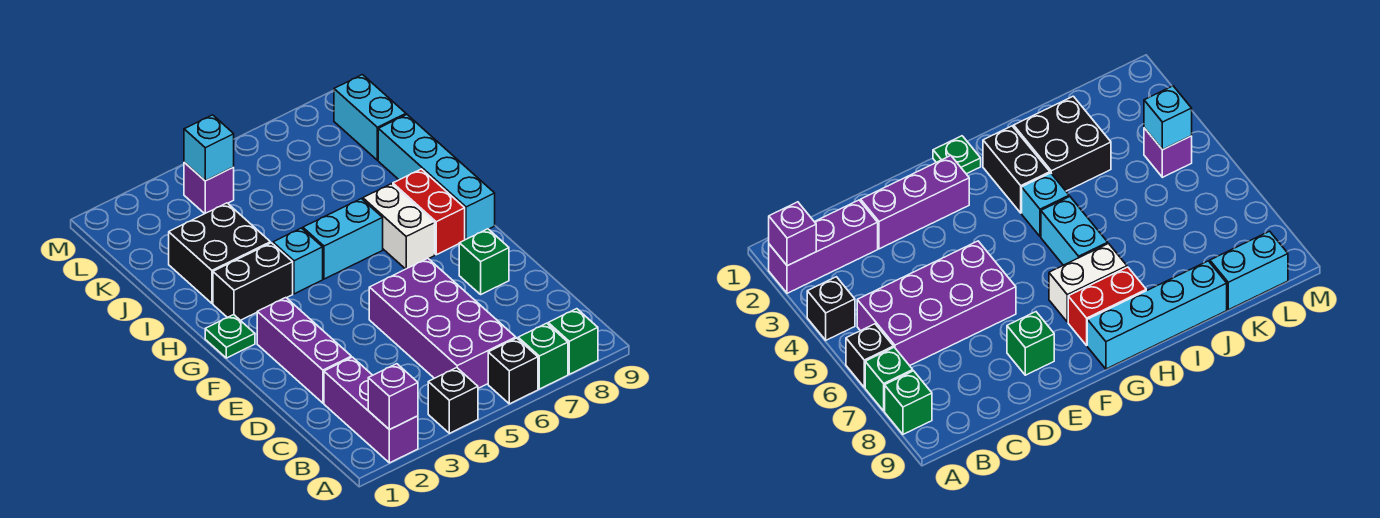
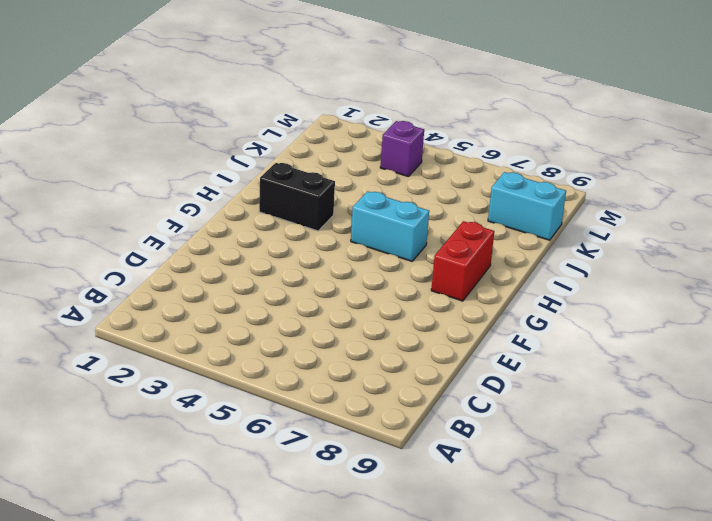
cyan brick K8:K9 level 1 -> cyan brick K9:L9 level 1
none -> purple brick A2:C2 level 1
none -> black brick A4 level 1
none -> black brick A6 level 1

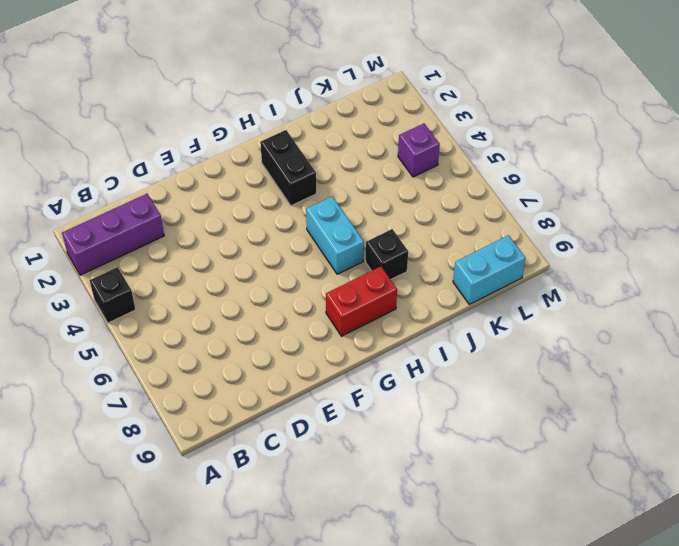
black brick I7 level 1 -> black brick A6 level 1
none -> green brick A7 level 1
none -> green brick A8 level 1
none -> purple brick B5:E6 level 1

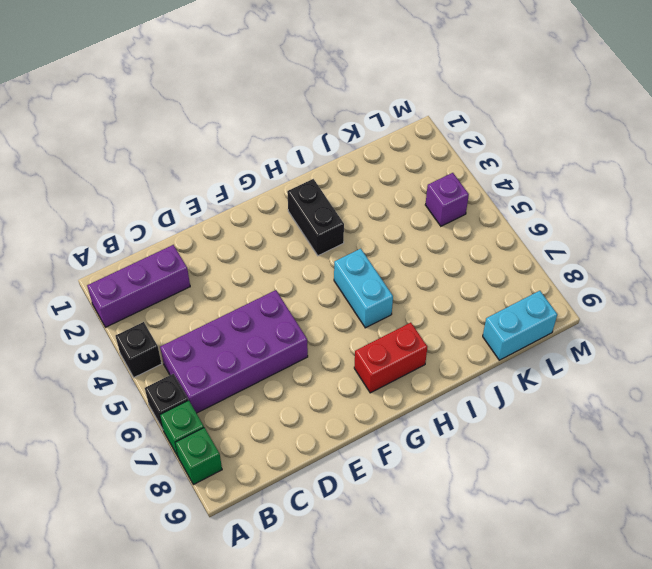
none -> purple brick D2:F2 level 1
none -> green brick E8 level 1
none -> green plate G1 level 1

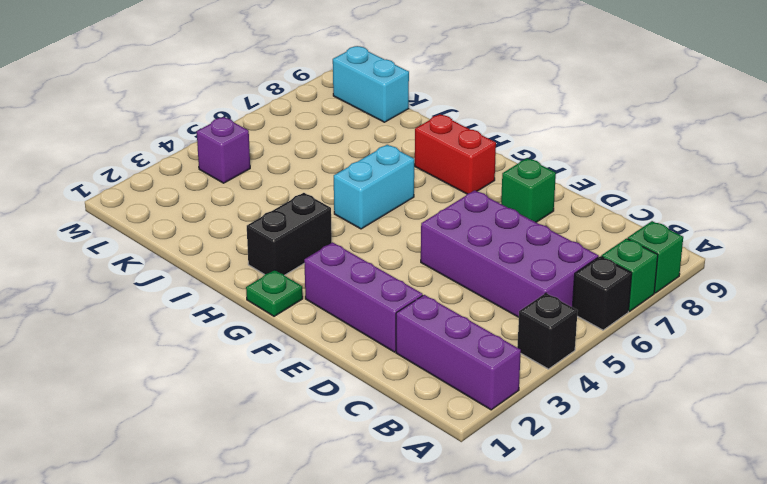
none -> white brick G7:H7 level 1
none -> cyan brick G9:J9 level 1
none -> cyan brick H4 level 1

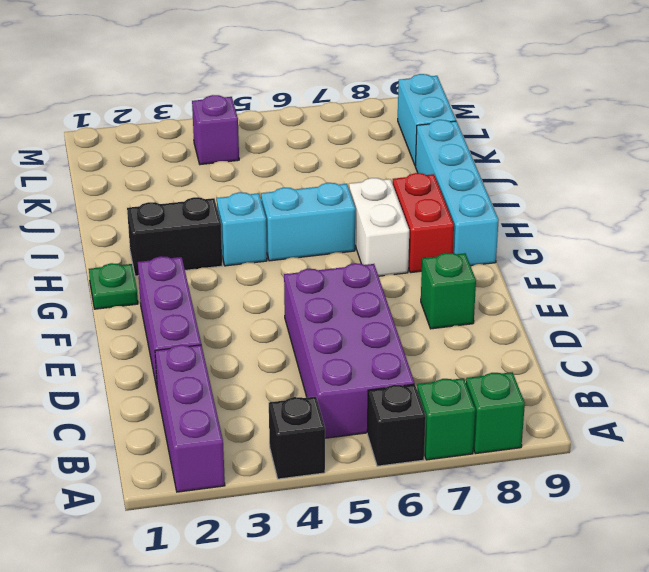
none -> black brick I2:J3 level 1
none -> purple brick A2 level 2
none -> cyan brick L4 level 2

